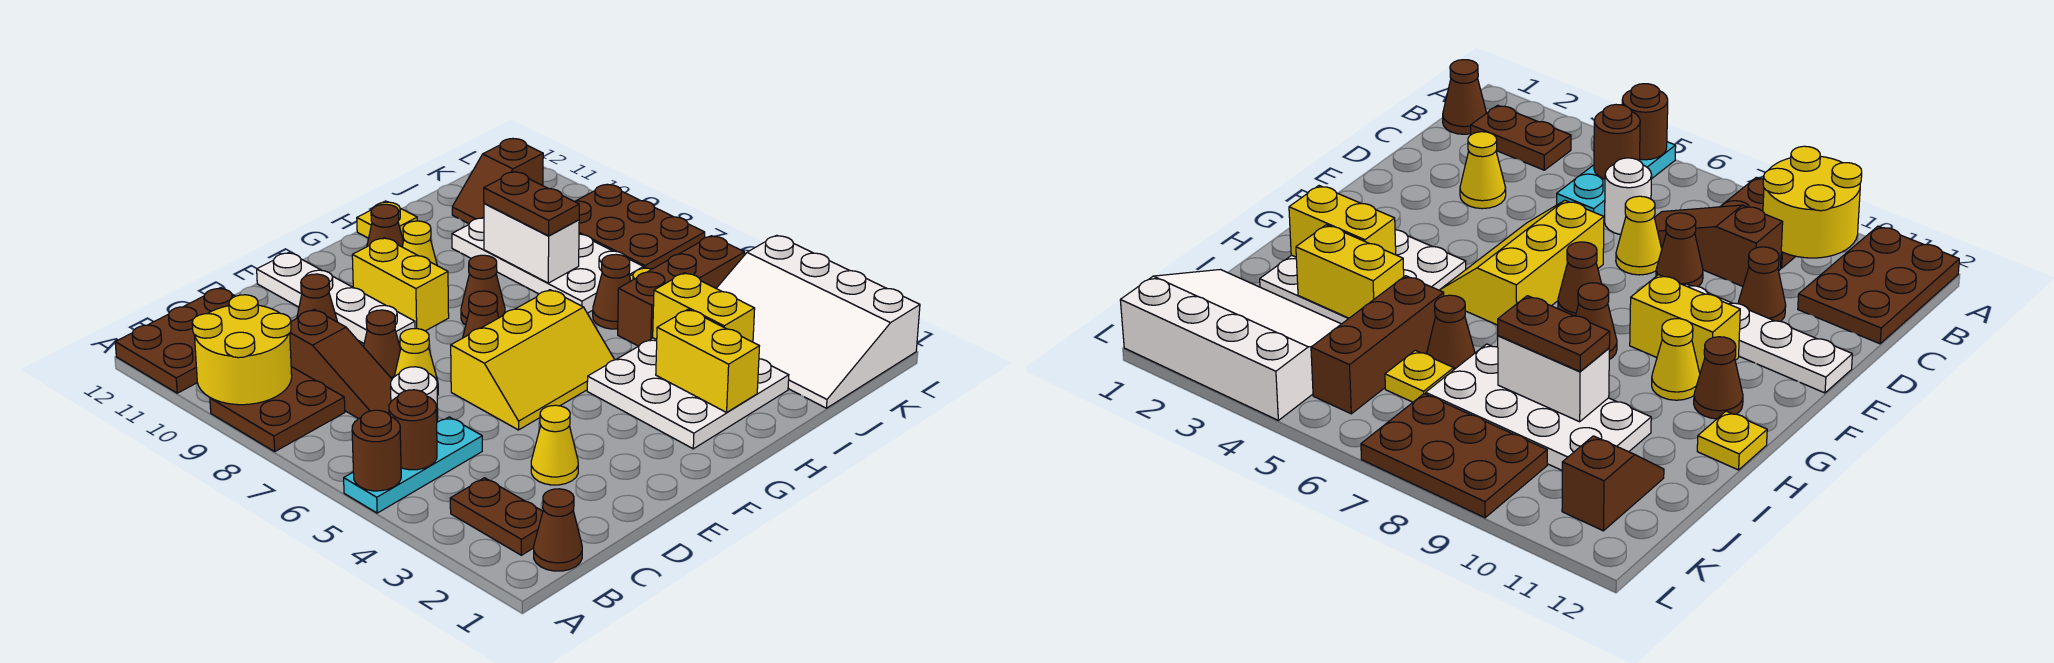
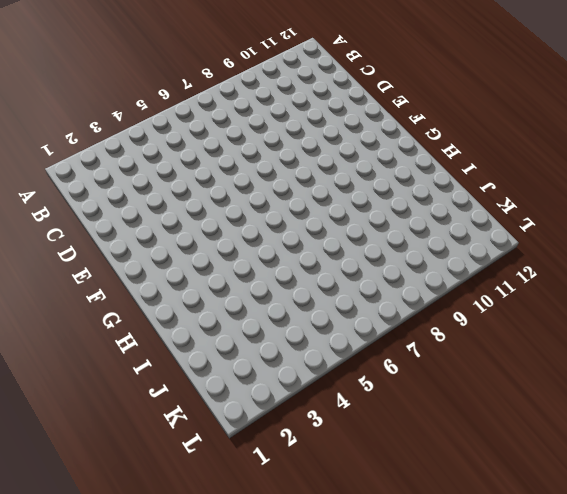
none -> cyan plate A5:C5 level 1
none -> brown plate A8:B9 level 1
none -> brown plate A11:C12 level 1
none -> brown cone B1 level 1

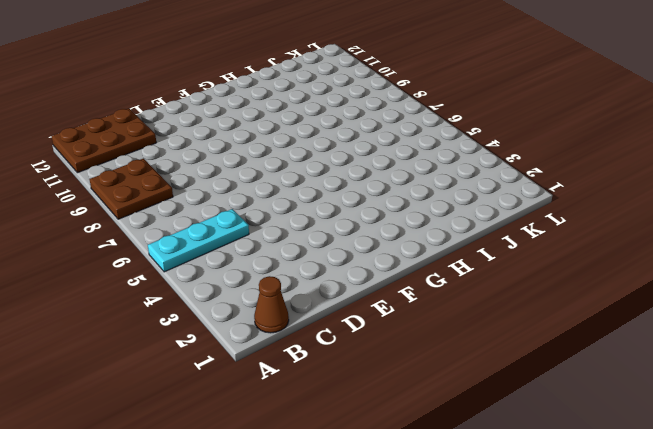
none -> brown plate B2:B3 level 1
none -> white round brick C6 level 1
none -> brown slope C7:C9 level 1 top 9
none -> yellow cone D3 level 1

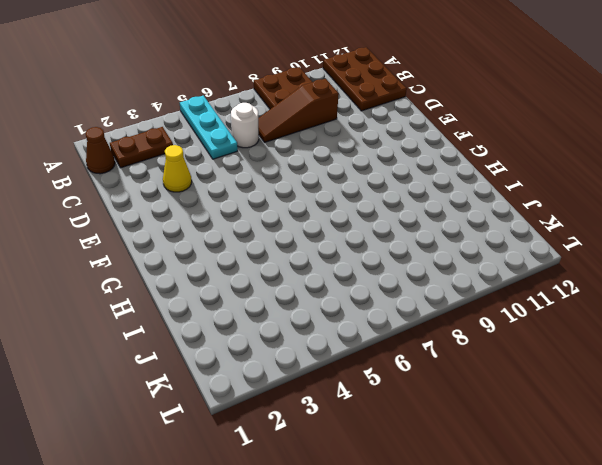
none -> yellow cone D7 level 1
none -> brown cone D8 level 1
none -> brown cone D10 level 1
none -> yellow slope E5:G6 level 1 top 6

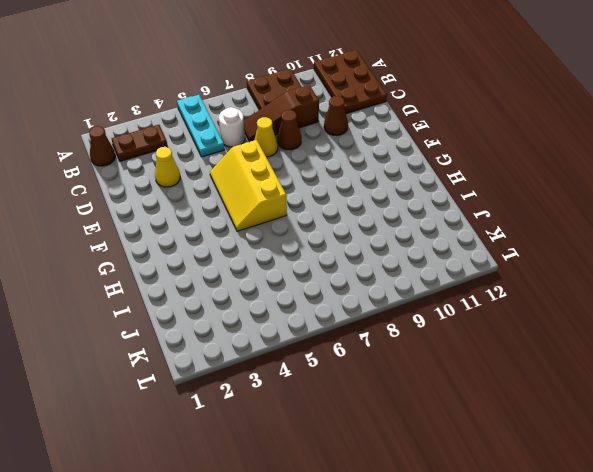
none -> white plate E9:E12 level 1
none -> brown cone F7 level 1
none -> yellow brick F9:F10 level 1
none -> white plate G2:I4 level 1

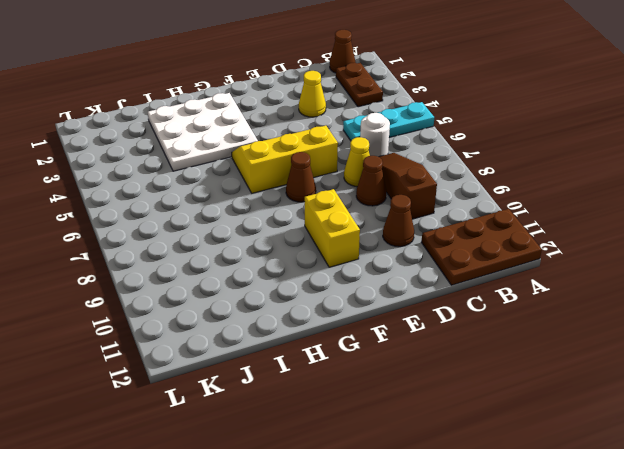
none -> brown plate A8:B9 level 1
none -> white plate E9:E12 level 1
none -> brown cone G8 level 1
none -> yellow cone G10 level 1

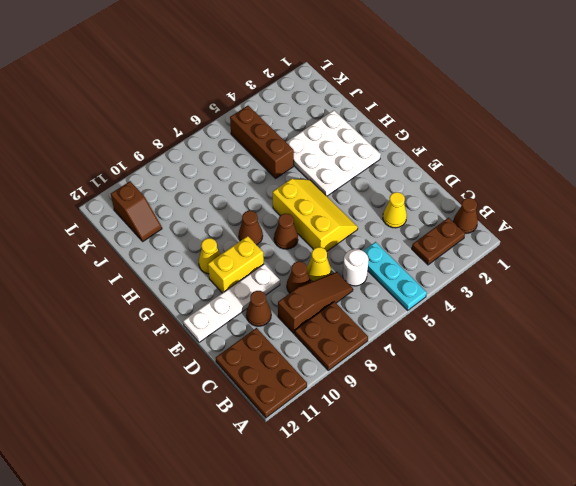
none -> brown cone G11 level 1
none -> yellow plate H12 level 1
none -> brown cone I6 level 1
none -> white plate I7:J10 level 1

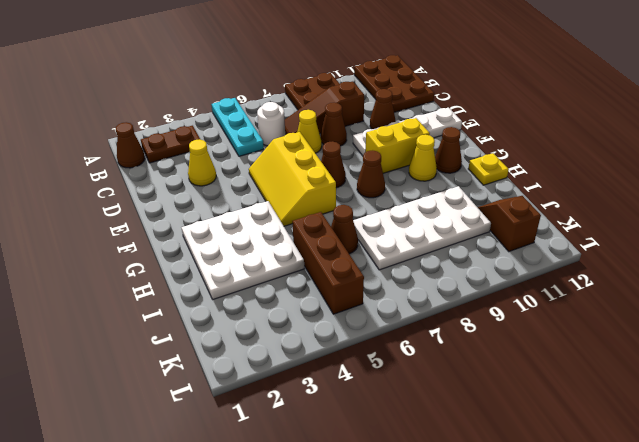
none -> white slope J1:L4 level 1 top L
none -> yellow plate J6 level 1
none -> brown plate K7:L9 level 1
none -> brown round brick A5 level 2

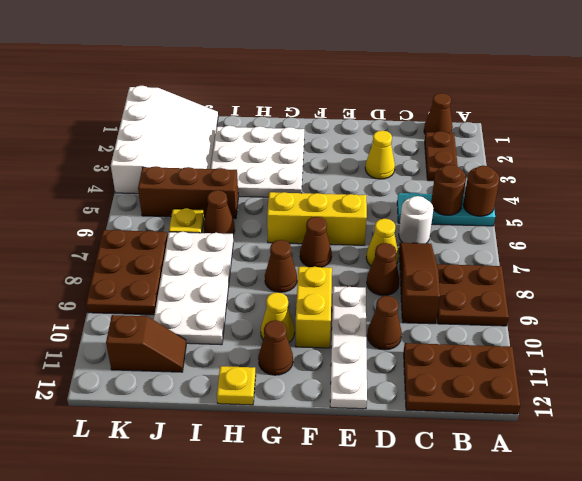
none -> yellow round brick A9:B10 level 2
none -> yellow brick H2:H3 level 2
none -> yellow brick I3:I4 level 2
none -> white brick I8:I9 level 2

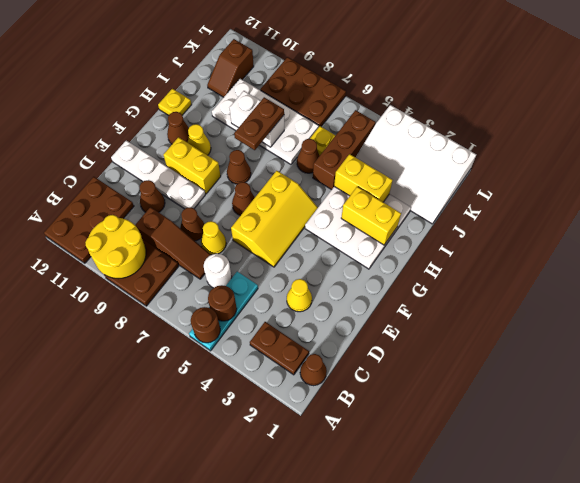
brown plate H8:I8 level 3 -> brown plate I8:I9 level 3

